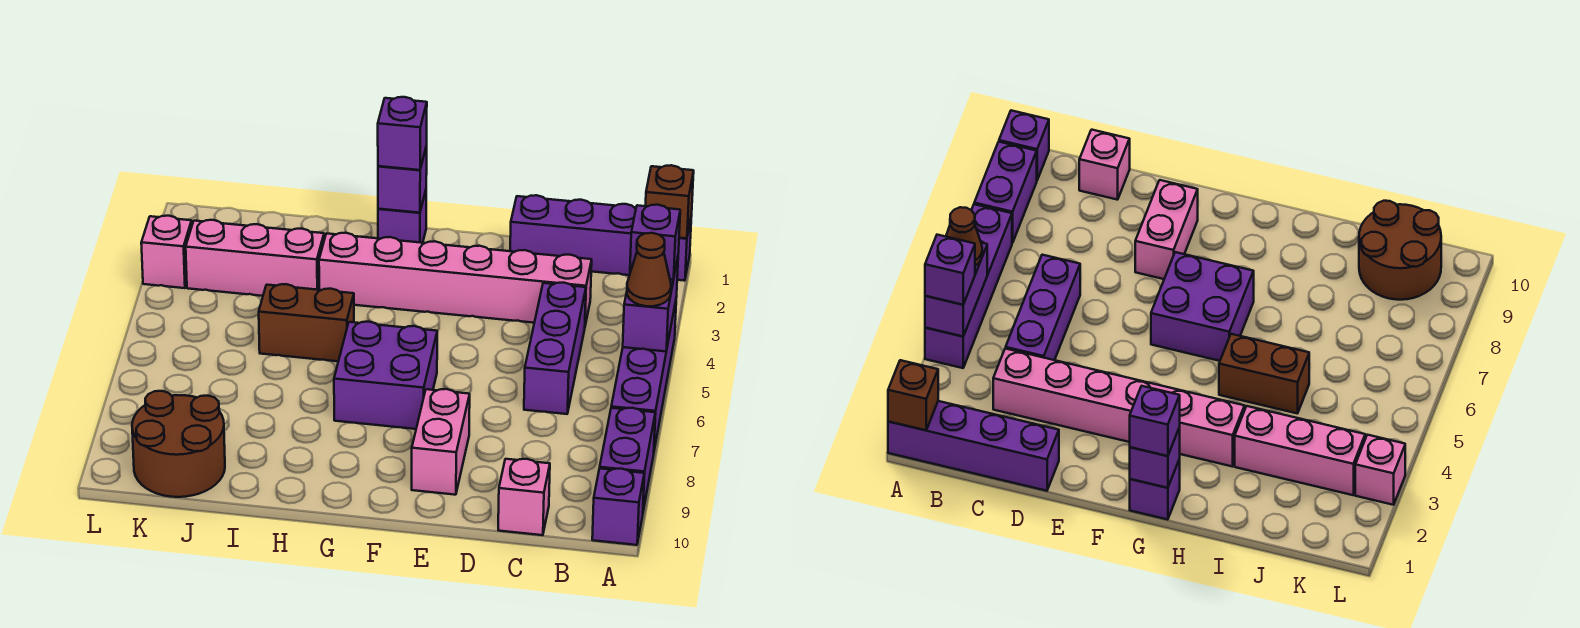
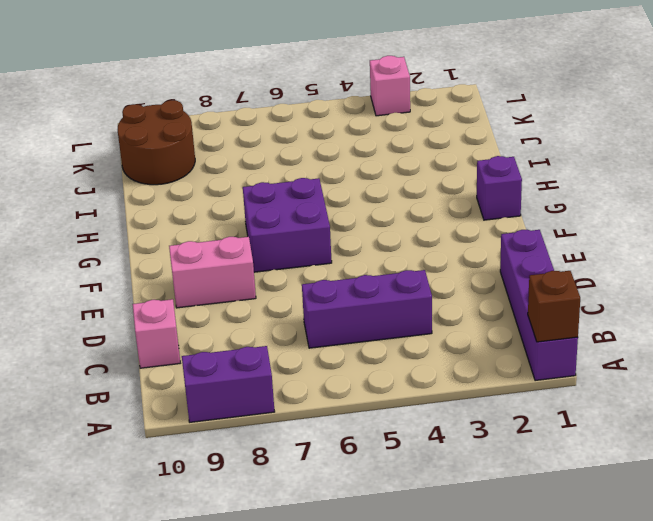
none -> purple brick A4:A7 level 1
none -> purple brick A10 level 1
none -> pink brick C3:H3 level 1

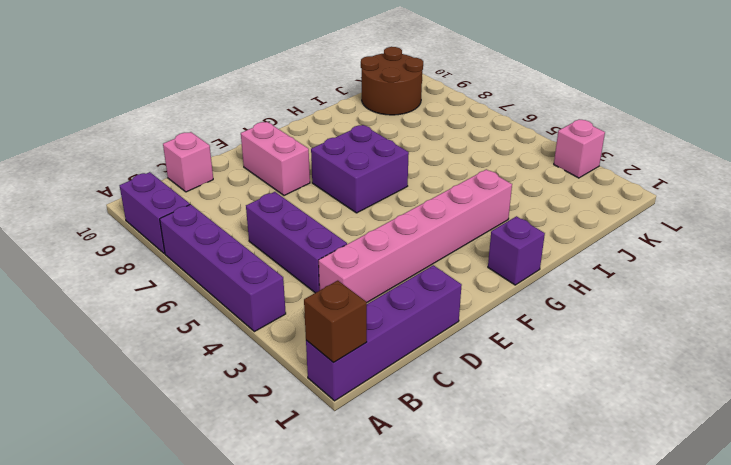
none -> purple brick A10 level 1
none -> brown brick H5:I5 level 1
none -> pink brick I3:K3 level 1

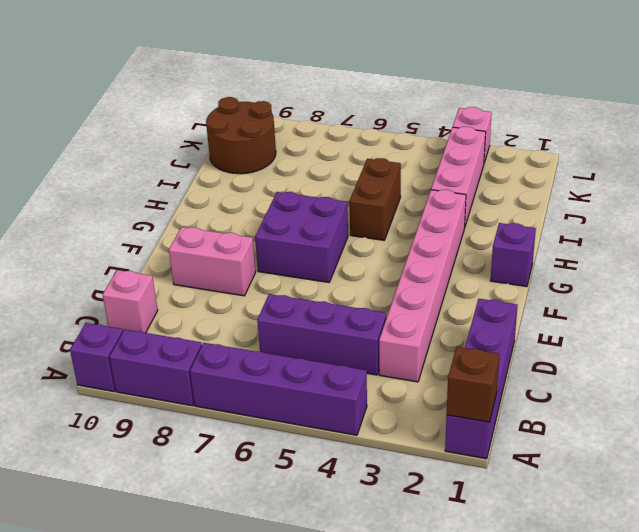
none -> purple brick A4:A5 level 2
none -> purple brick G1 level 2
none -> purple brick A4 level 3

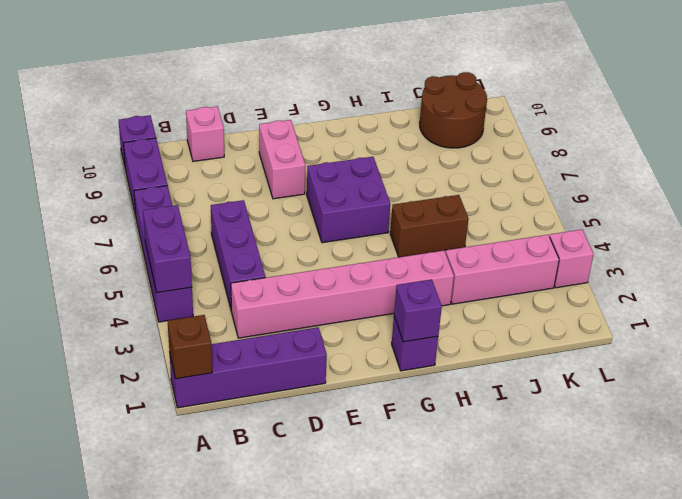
none -> purple brick A4 level 3
none -> brown cone A5 level 3
none -> purple brick G1 level 3

